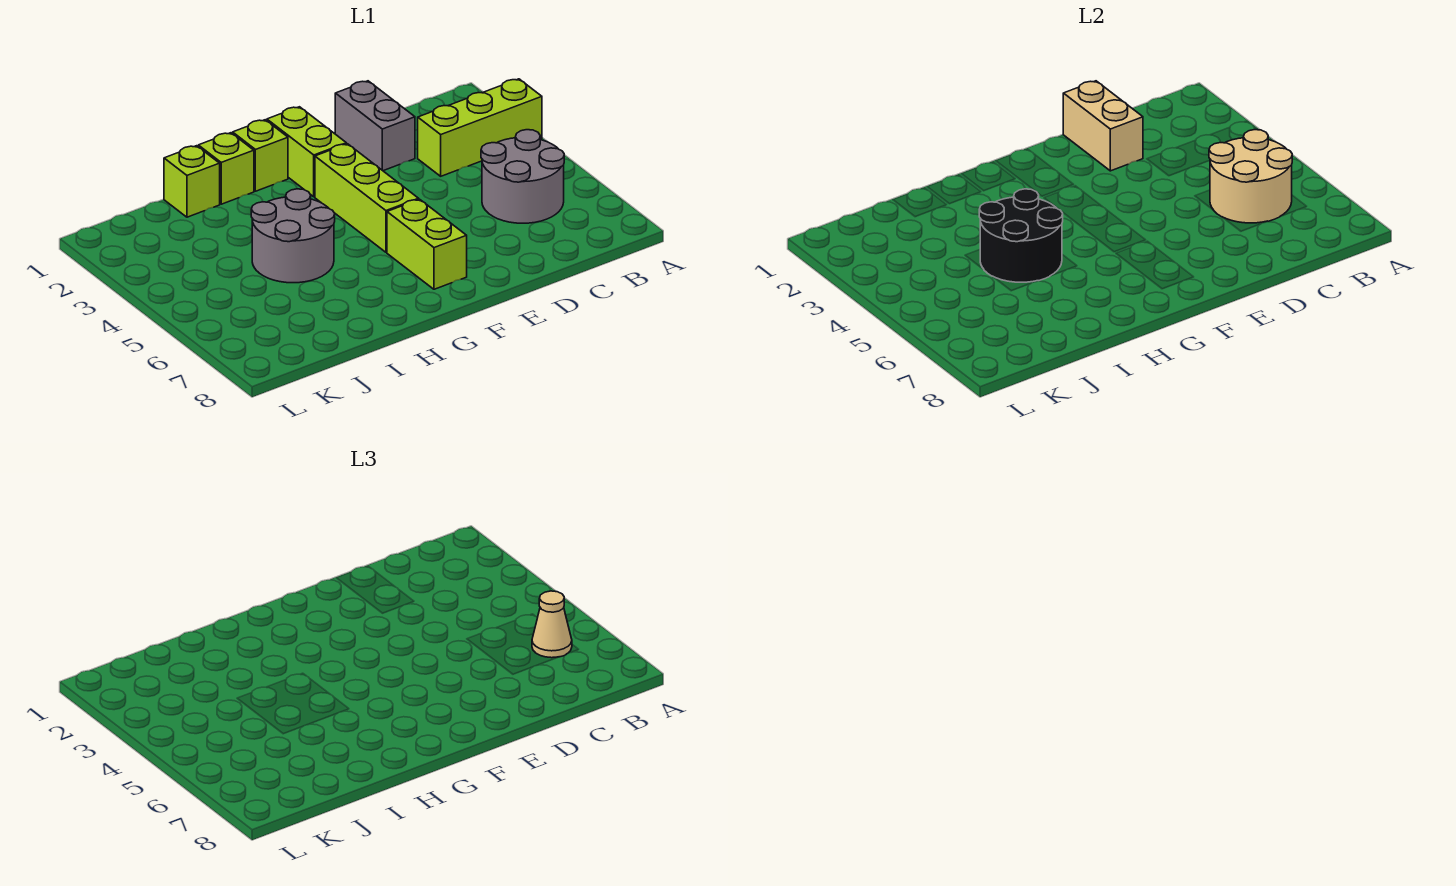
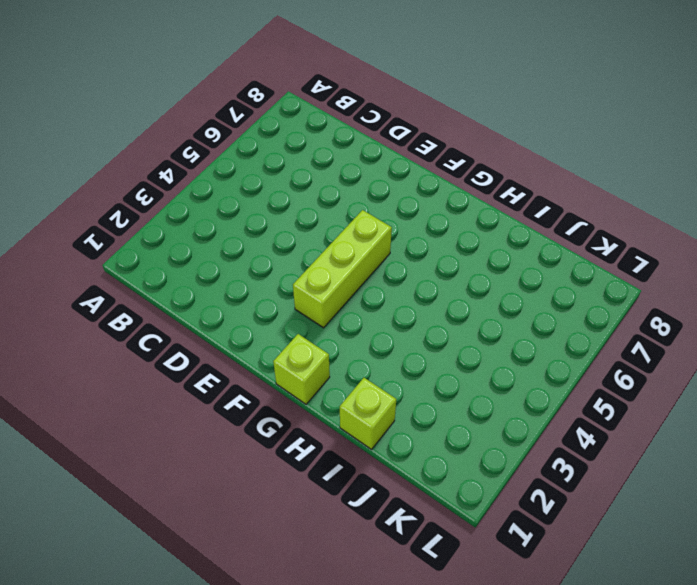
none -> lime brick A3:C3 level 1
none -> grey round brick B5:C6 level 1
none -> grey brick D1:D2 level 1

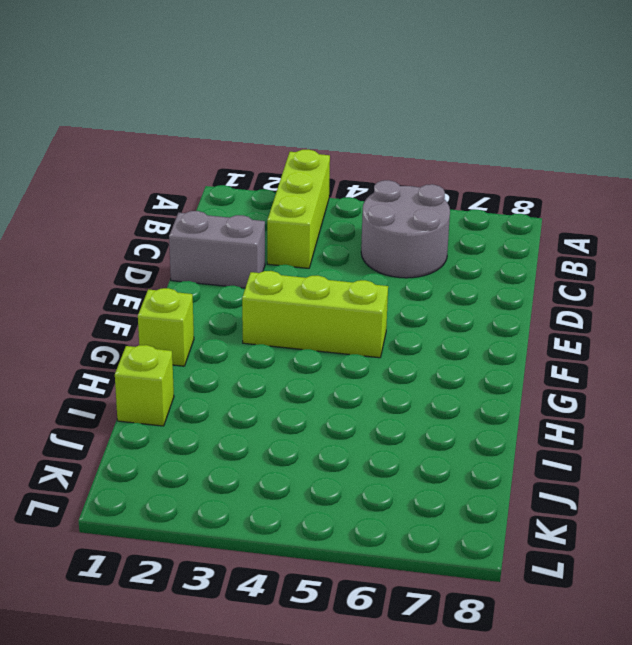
none -> lime brick F1:F2 level 1
none -> lime brick F6:F7 level 1
none -> lime brick H1 level 1

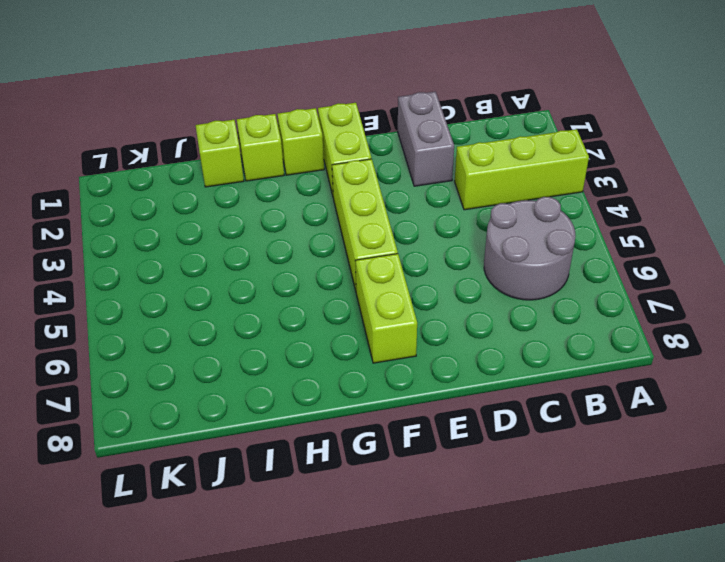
none -> grey round brick H4:I5 level 1
none -> tan round brick B5:C6 level 2
none -> tan brick D1:D2 level 2

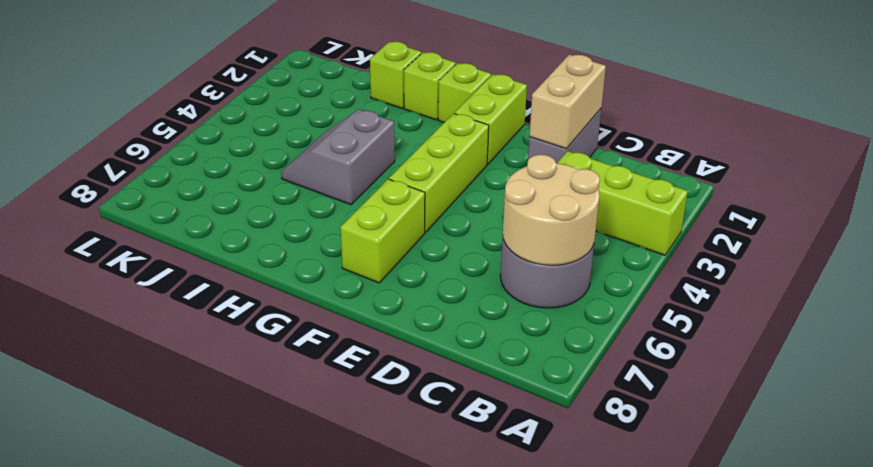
grey slope H4:I5 level 1 top H -> grey round brick H4:I5 level 1
none -> black round brick H4:I5 level 2
none -> tan cone B6 level 3

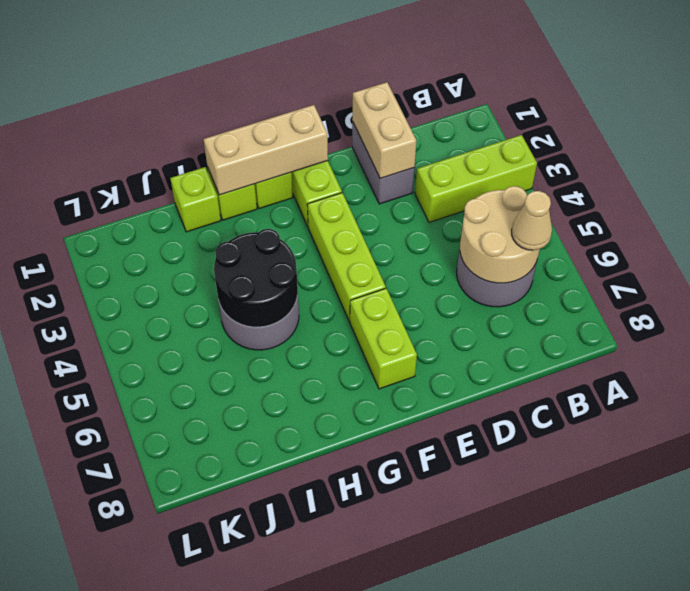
tan brick F1:H1 level 2 -> none

